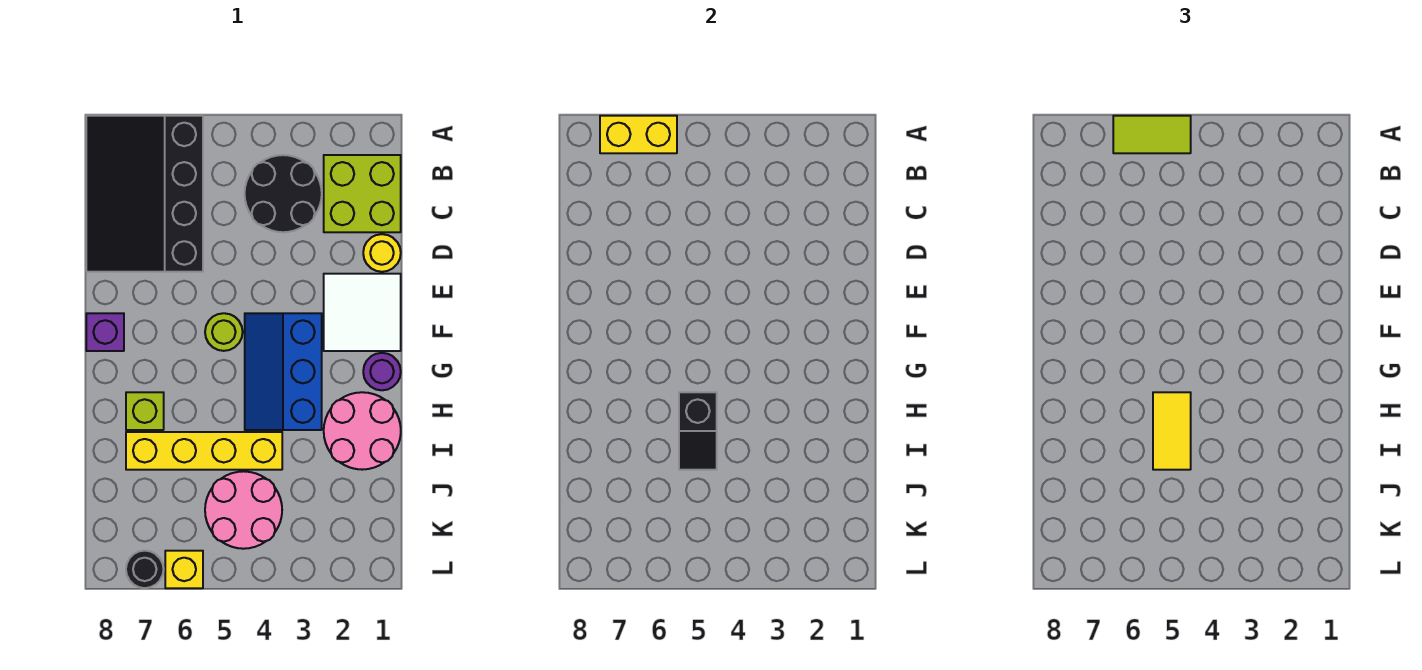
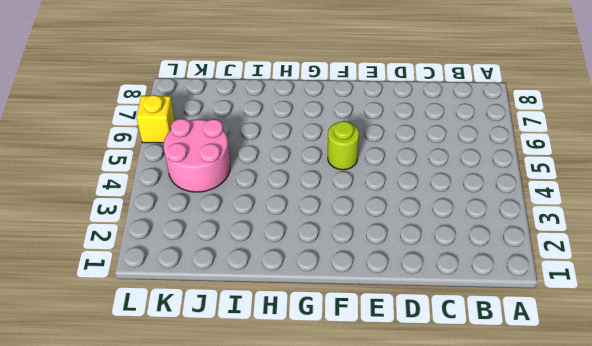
none -> black slope A6:D8 level 1 top 6
none -> lime brick B1:C2 level 1
none -> black round brick B3:C4 level 1

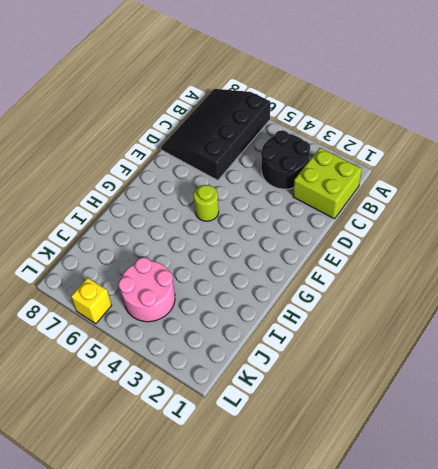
none -> yellow round brick D1 level 1
none -> white tile E1:F2 level 1
none -> blue slope F3:H4 level 1 top 3

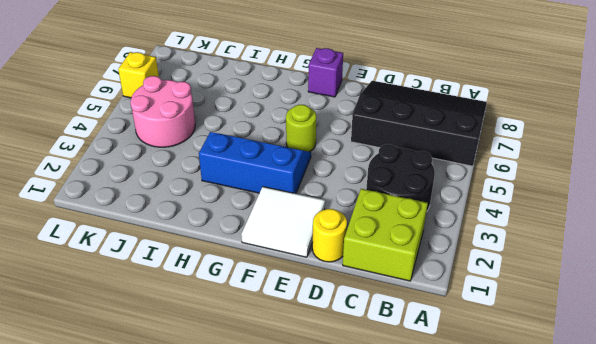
none -> purple round brick G1 level 1
none -> pink round brick H1:I2 level 1
none -> lime brick H7 level 1

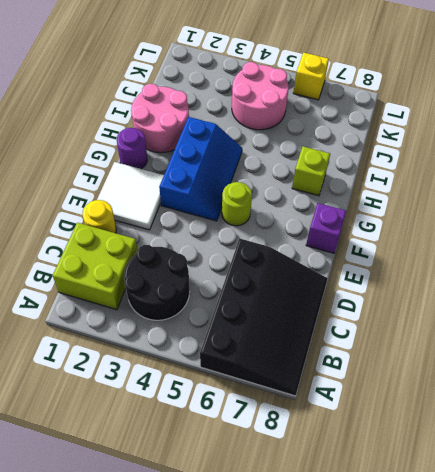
none -> yellow brick I4:I7 level 1
none -> black round brick L7 level 1
none -> yellow brick A6:A7 level 2

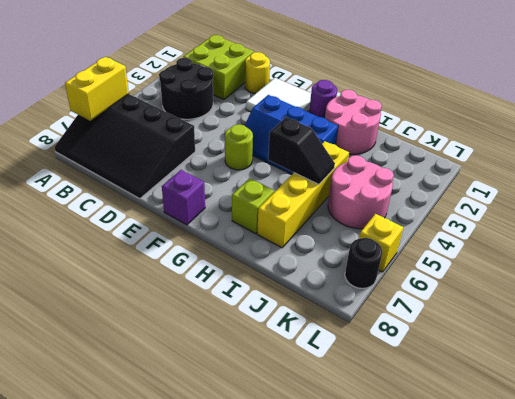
none -> lime tile A5:A6 level 3
none -> yellow tile H5:I5 level 3

